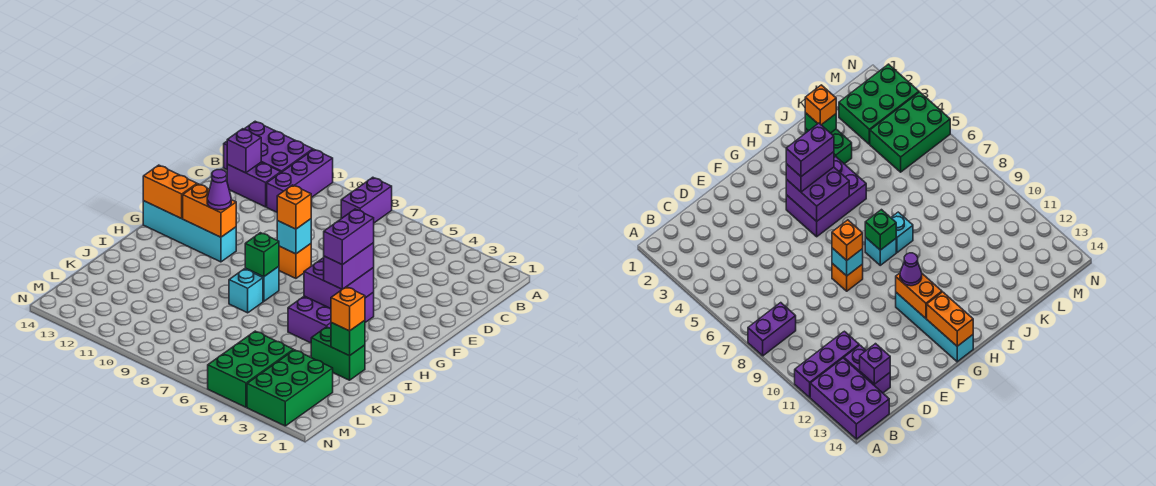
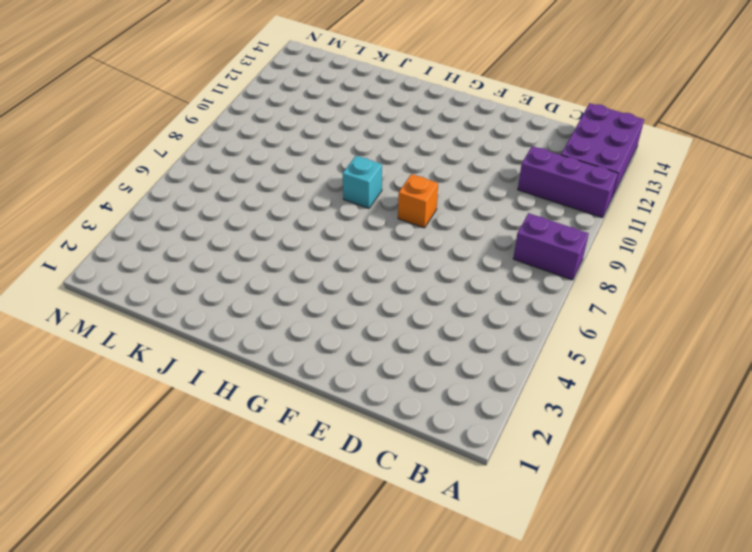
none -> purple brick C12:C13 level 1
none -> purple brick G4:I5 level 1
none -> cyan brick G11:G14 level 1

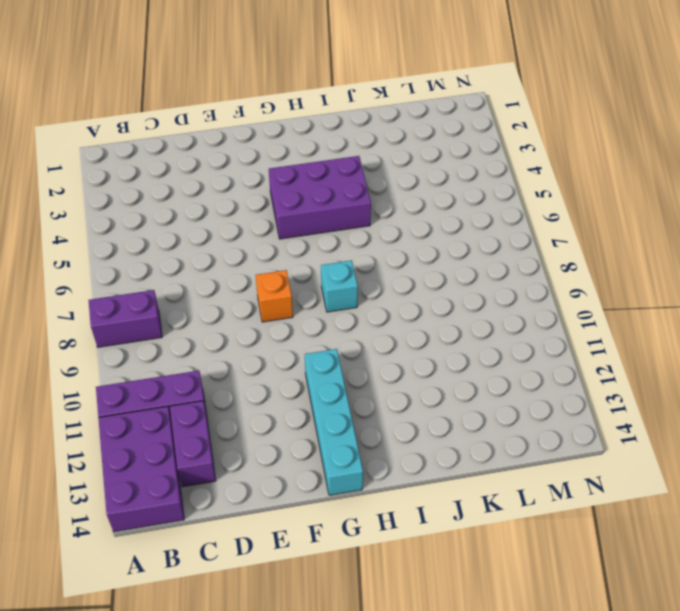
none -> cyan brick I8 level 1
none -> green brick J2:J3 level 1
none -> green brick L2:N3 level 1

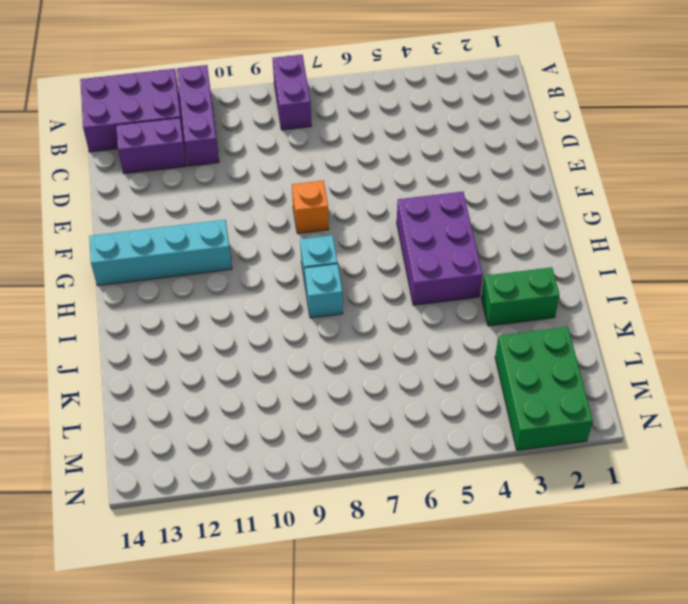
none -> green brick L4:N5 level 1
none -> purple brick C13 level 2
none -> cyan brick F8 level 2

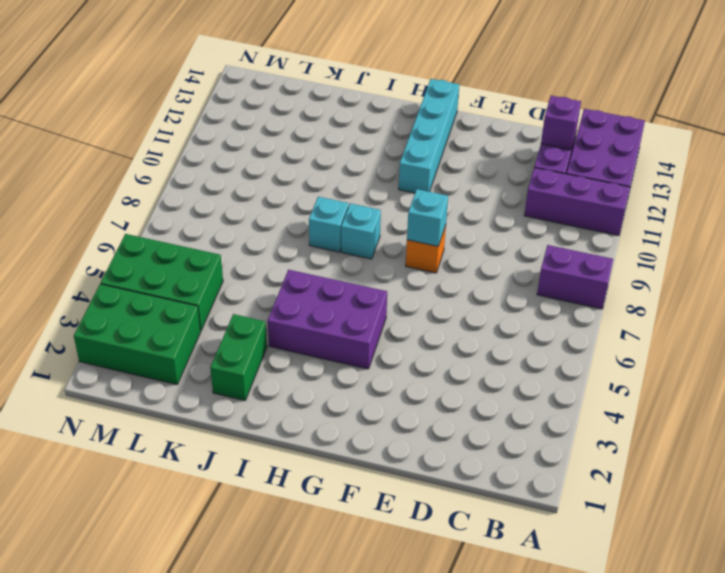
none -> purple brick G4:H5 level 2
none -> orange brick G11:G12 level 2
none -> orange brick G13:G14 level 2

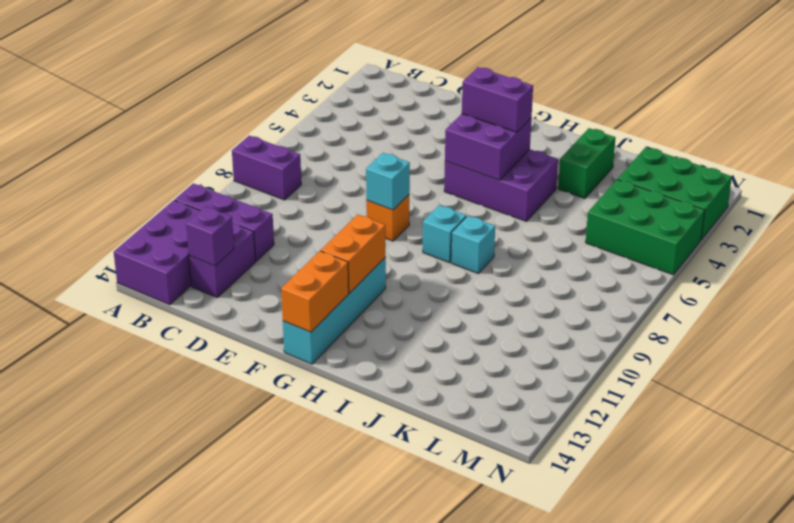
none -> green brick H8 level 2
none -> green brick J2 level 2
none -> orange brick F8 level 3

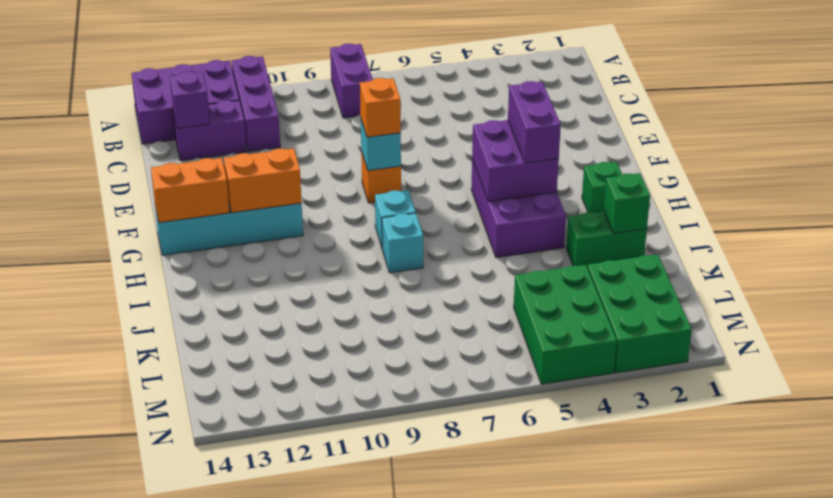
green brick H2 level 1 -> green brick H8 level 2
none -> purple cone G11 level 3
none -> orange brick J2 level 3
none -> purple brick G4:H4 level 4

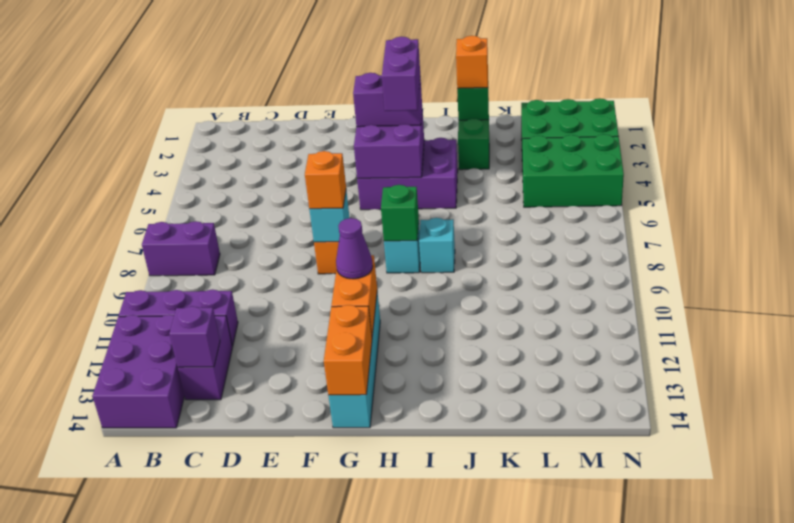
purple brick H4:H5 level 4 -> purple brick G4:H4 level 4

